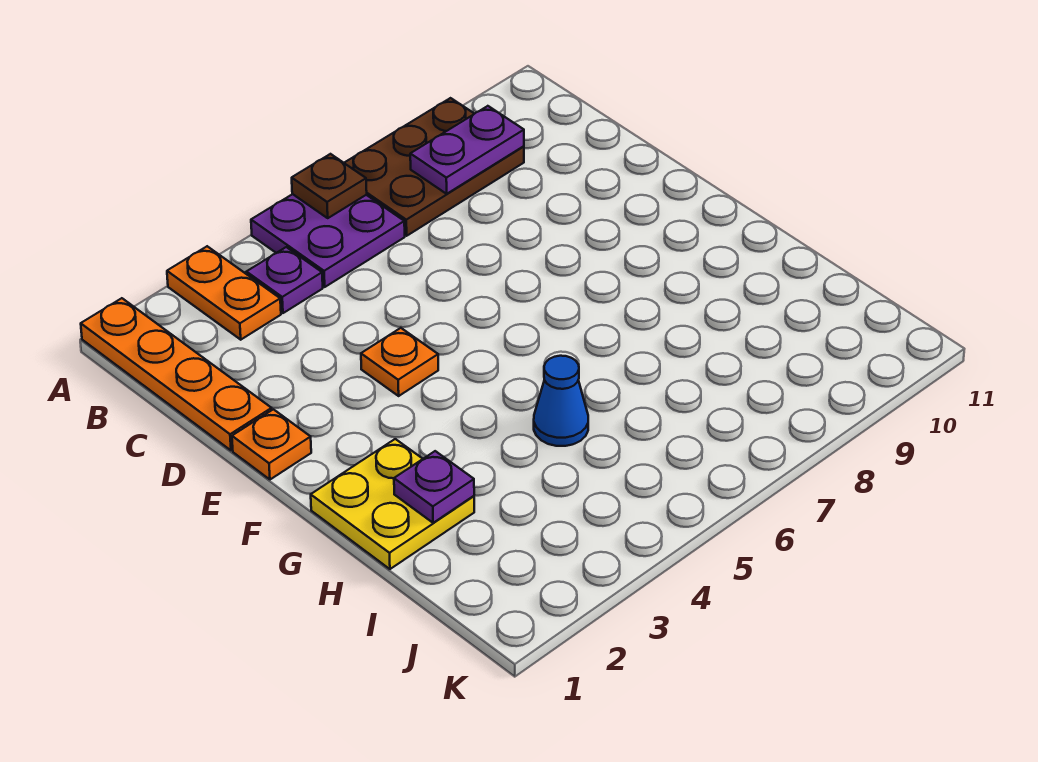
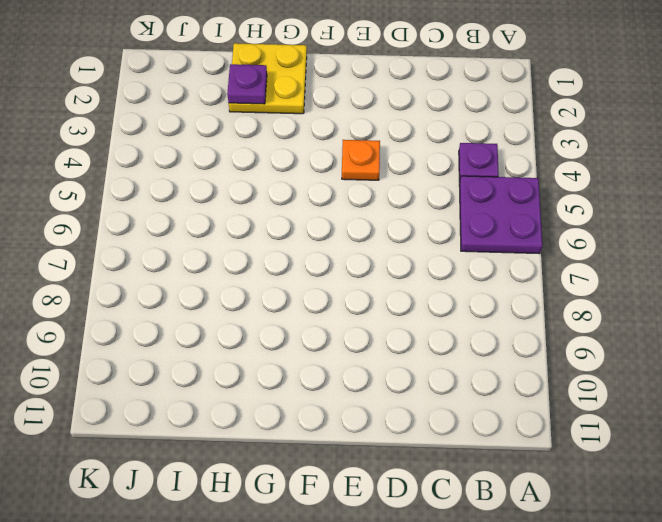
none -> orange plate A1:D1 level 1
none -> orange plate A3:B3 level 1
none -> brown plate A7:B9 level 1

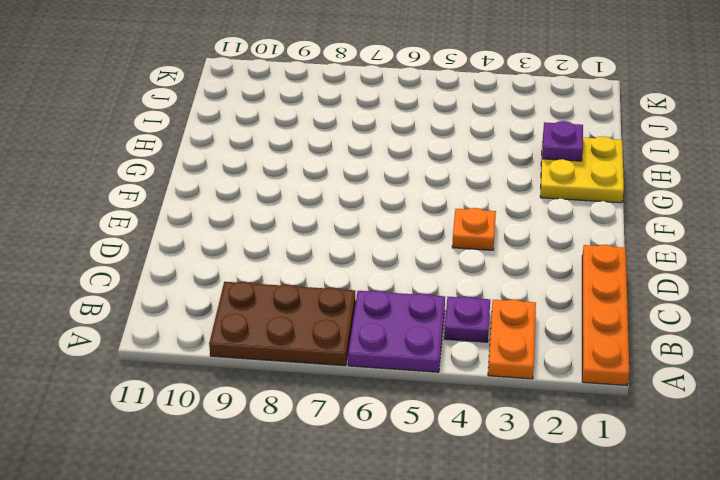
none -> orange plate E1 level 1
none -> blue cone H5 level 1
none -> brown plate A6 level 2

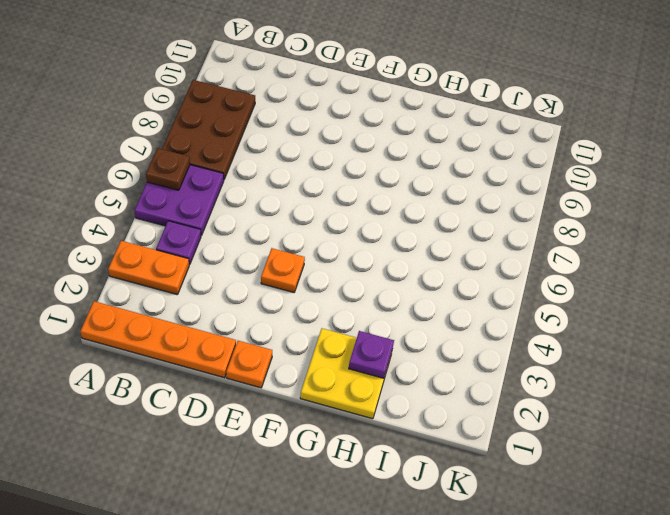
none -> blue cone H5 level 1
none -> purple plate B8:B9 level 2

